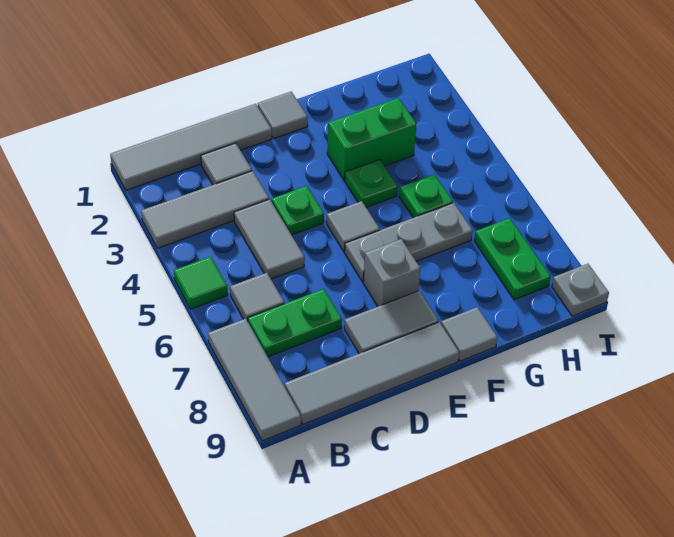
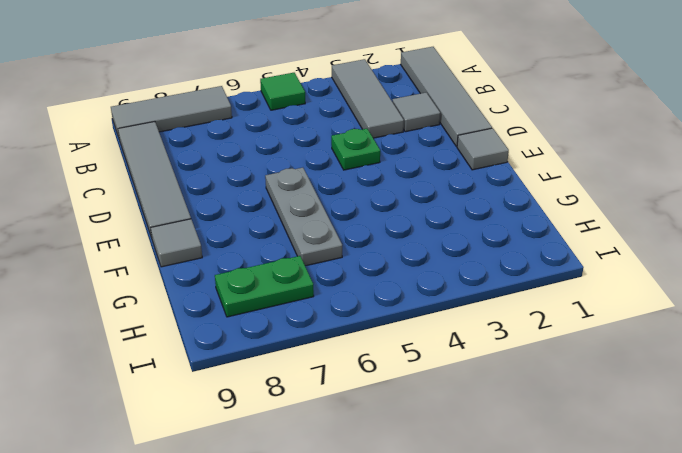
none -> grey tile B6 level 1
none -> green plate B7:C7 level 1
none -> grey tile C4:C5 level 1

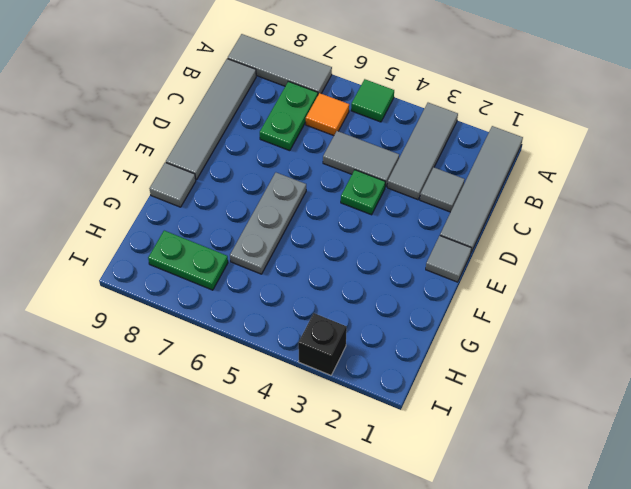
orange tile B6 level 1 -> grey tile B6 level 1
black brick I3 level 1 -> none
none -> grey tile D8:E8 level 1
none -> grey tile E5 level 1
none -> grey brick E7 level 1

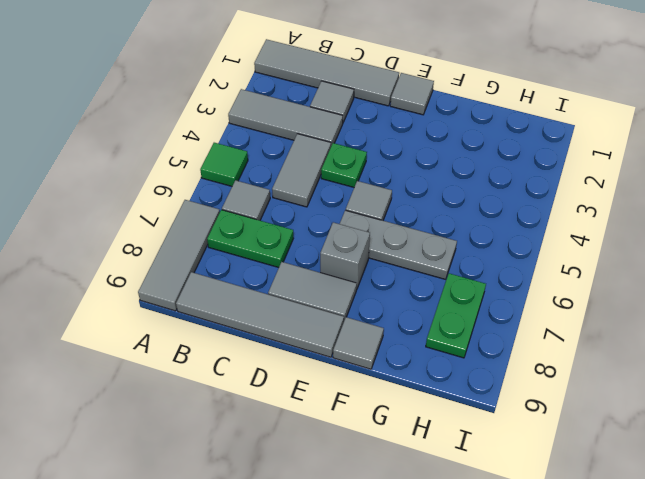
none -> green brick F3:G3 level 1
none -> green plate F4 level 1
none -> green plate G5 level 1

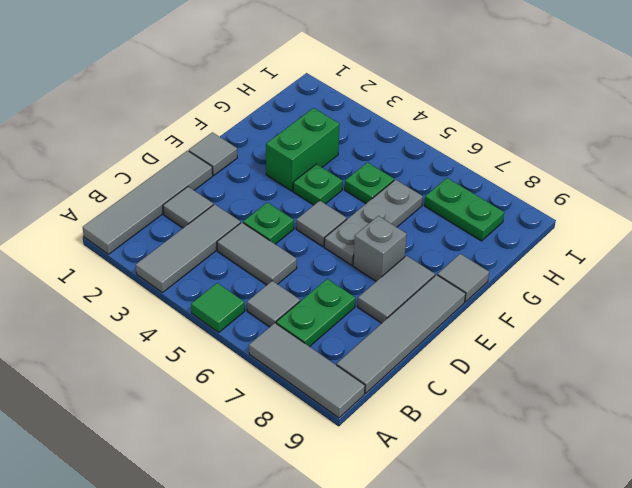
none -> grey plate I9 level 1

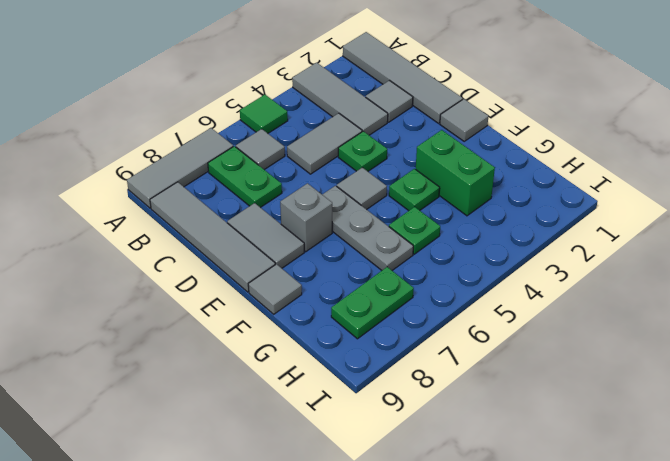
none -> grey plate I9 level 1

